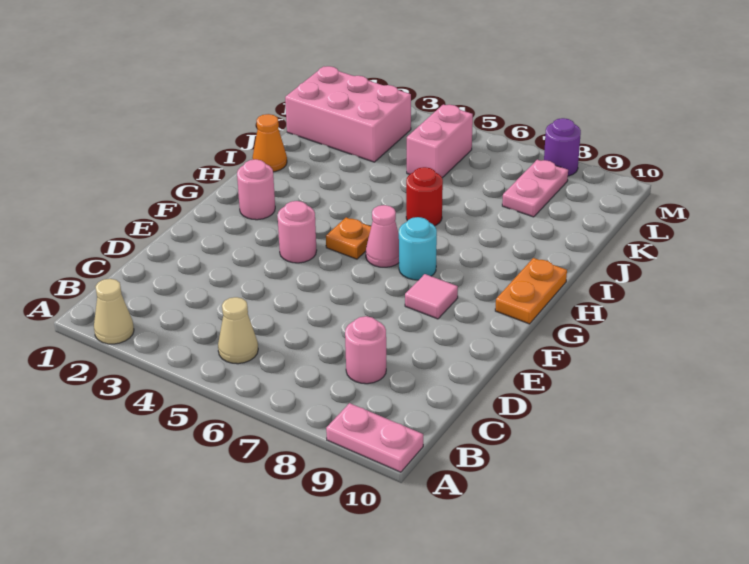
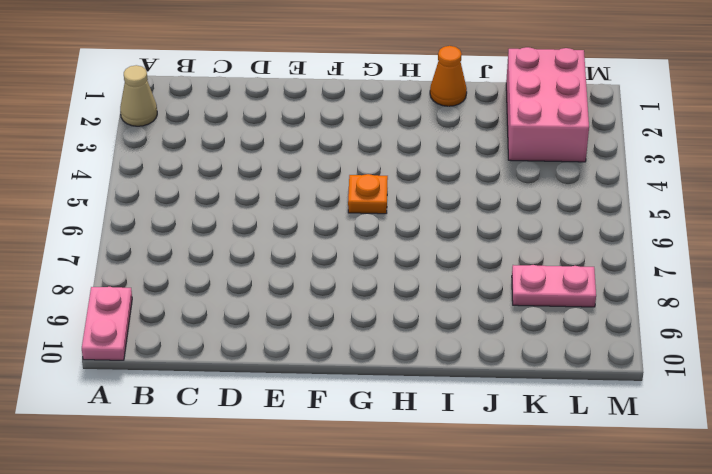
none -> tan cone B5 level 1
none -> pink round brick C8 level 1
none -> pink round brick F4 level 1

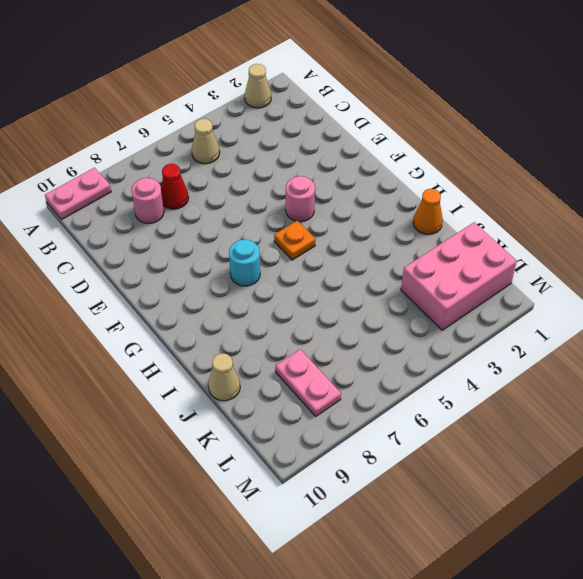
red cone C7 level 1 -> none
tan cone J10 level 1 -> none
none -> pink tile F8 level 1
none -> pink round brick G2 level 1
none -> pink cone G6 level 1

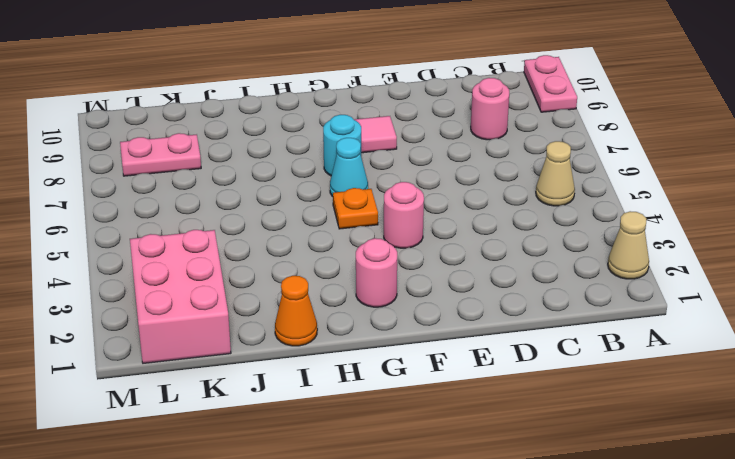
cyan cone G6 level 1 -> pink cone G6 level 1
none -> orange plate G10:H10 level 1
none -> red round brick I6 level 1
none -> pink brick K5:L5 level 1

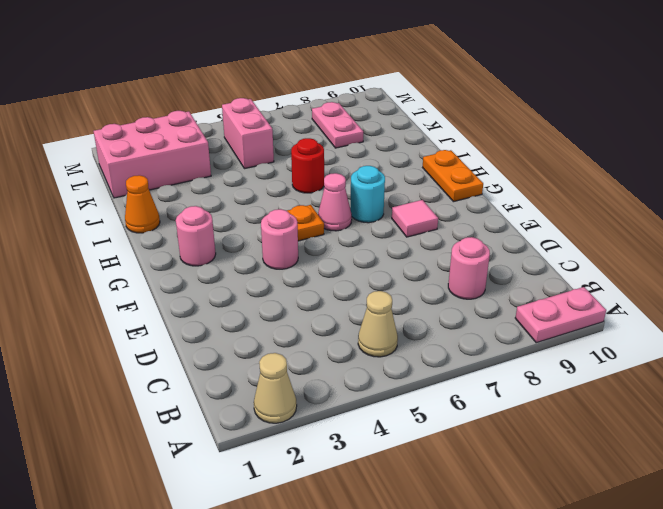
none -> purple round brick M8 level 1

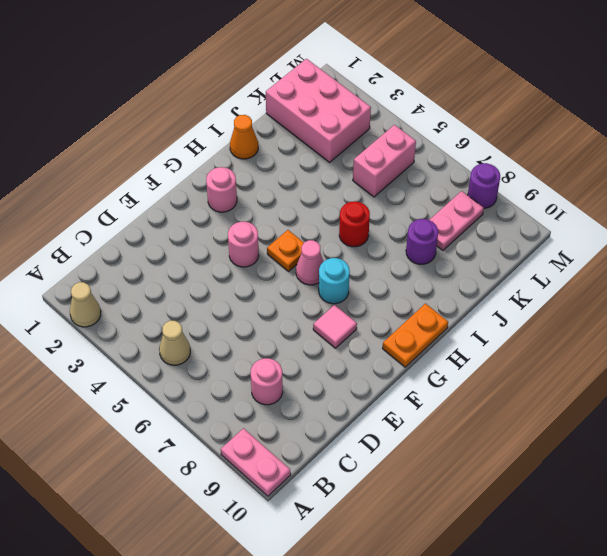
purple round brick J8 level 1 -> none

